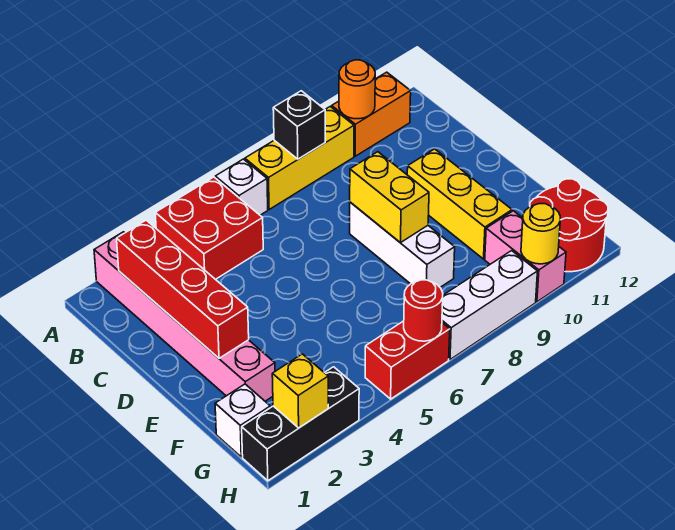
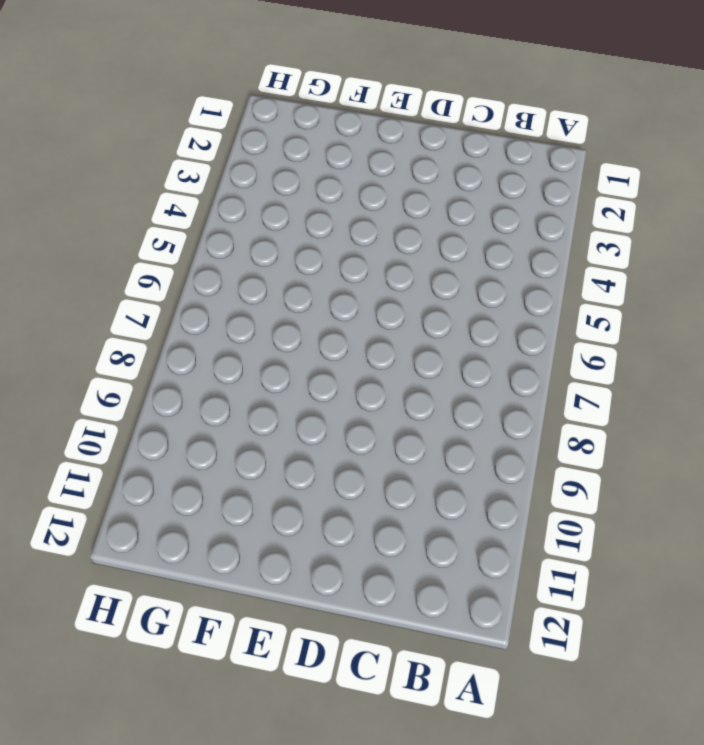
none -> pink brick A2:F2 level 1
none -> red brick A4:B5 level 1
none -> white brick A6 level 1

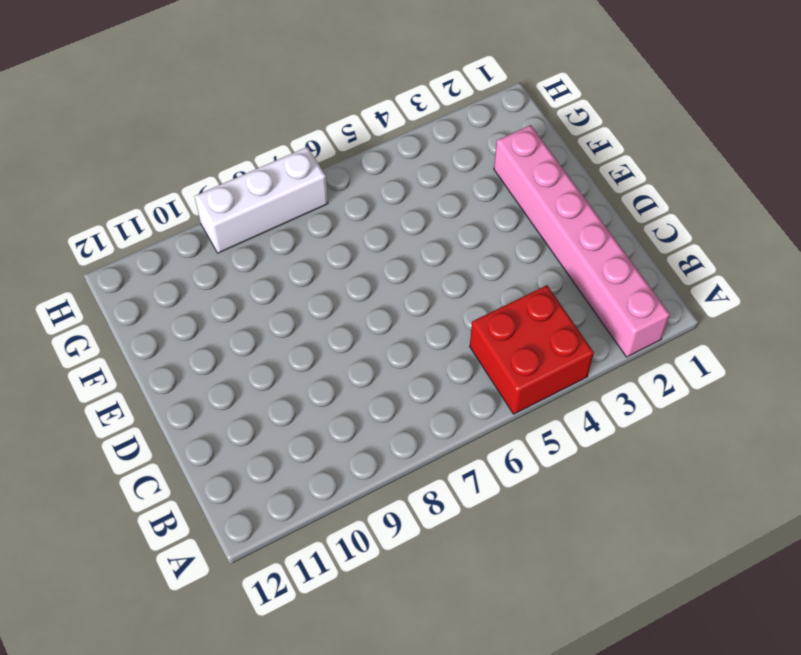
none -> white brick A6 level 1
none -> yellow brick A7:A9 level 1
none -> orange brick A10:A11 level 1

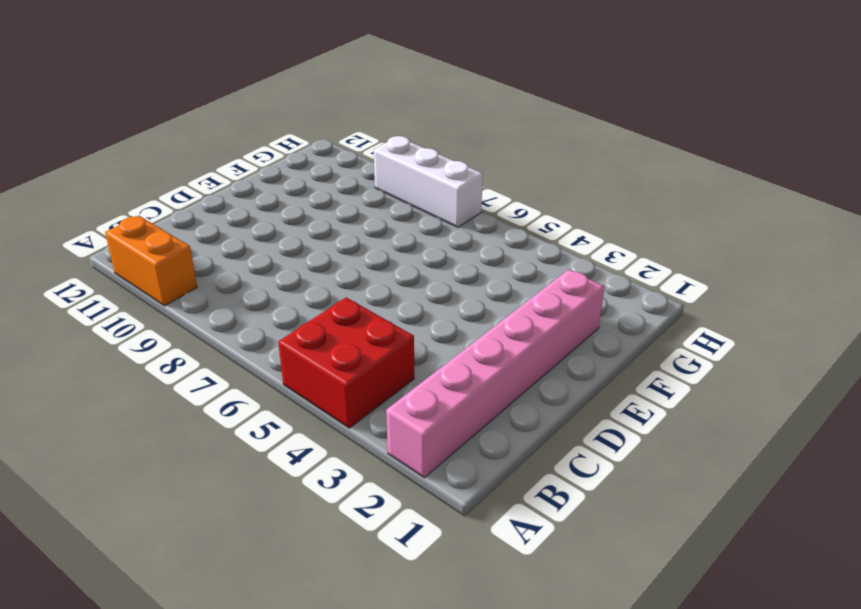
none -> white brick A6 level 1
none -> yellow brick A7:A9 level 1
none -> white brick D8:F8 level 1

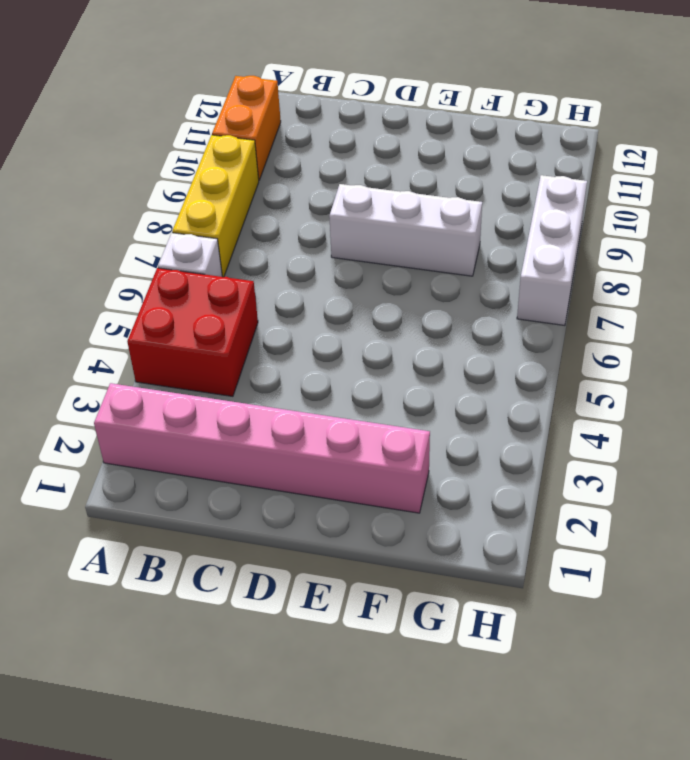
none -> yellow brick D10:F10 level 1
none -> white brick G1 level 1
none -> pink brick G10:H10 level 1

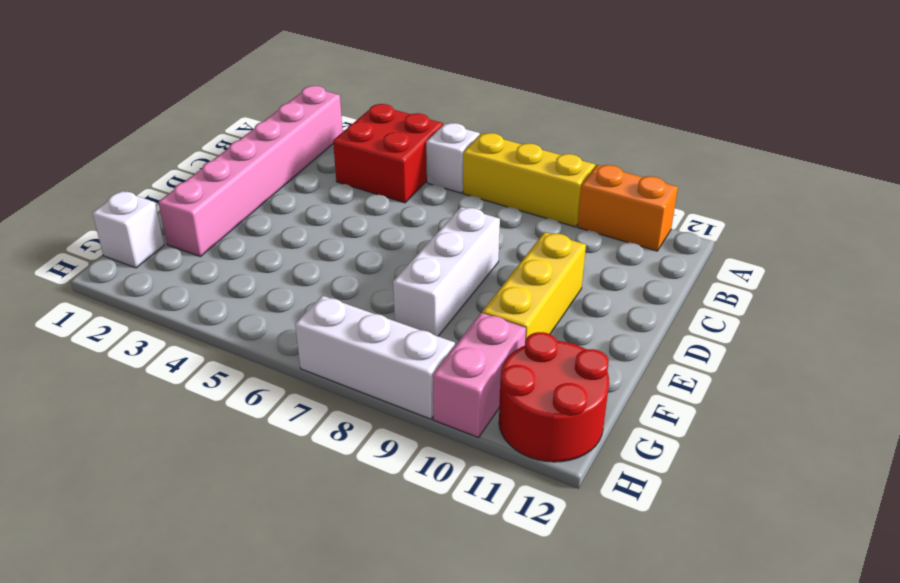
none -> black brick H1:H3 level 1
none -> red brick H5:H6 level 1
none -> black brick A8 level 2

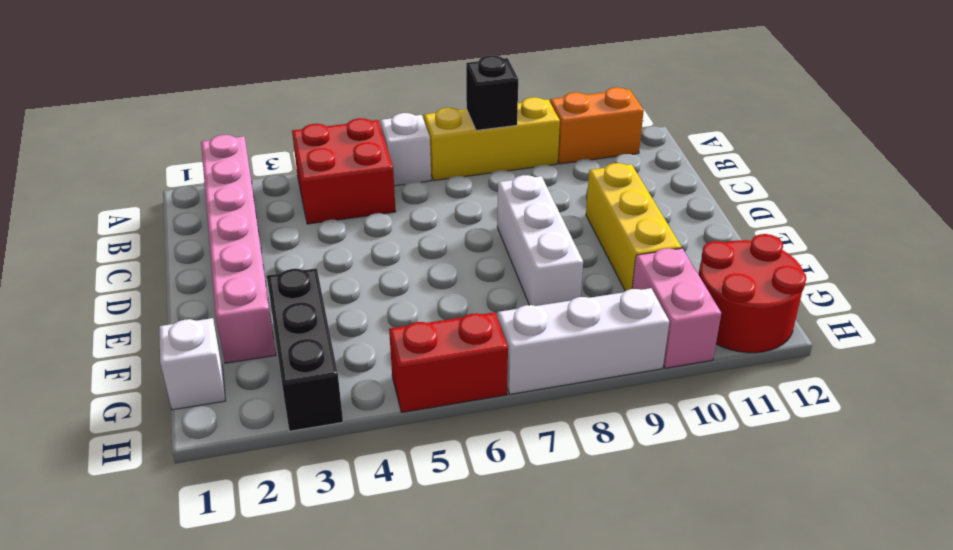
black brick F3:H3 level 1 -> black brick H1:H3 level 1
none -> orange round brick A10 level 2
none -> red brick B2:E2 level 2
none -> yellow brick D8:E8 level 2

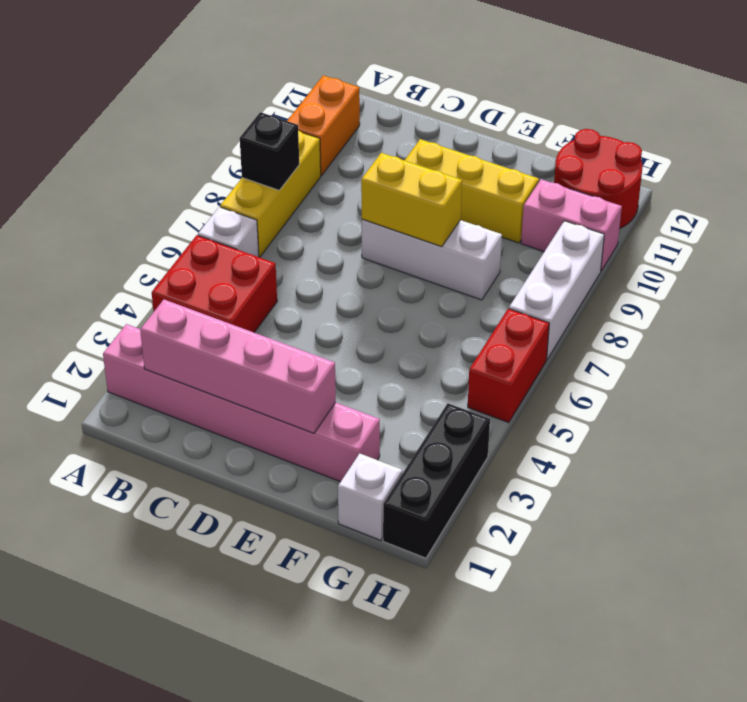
pink brick B2:E2 level 2 -> red brick B2:E2 level 2
none -> orange round brick A10 level 2
none -> yellow brick H2 level 2
none -> red round brick H6 level 2

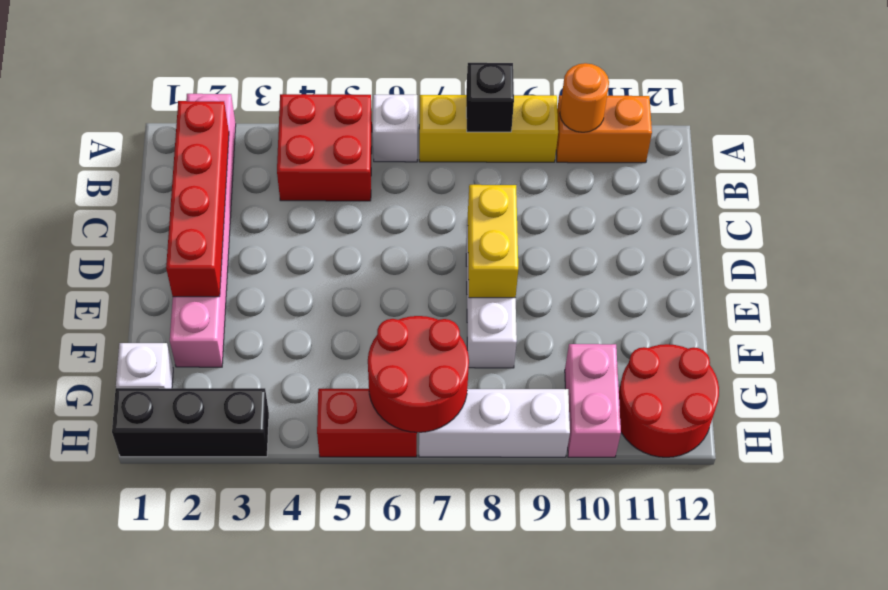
red round brick G6:H7 level 2 -> red round brick H6 level 2
none -> yellow brick D10:F10 level 1
none -> yellow brick H2 level 2
none -> yellow round brick H10 level 2

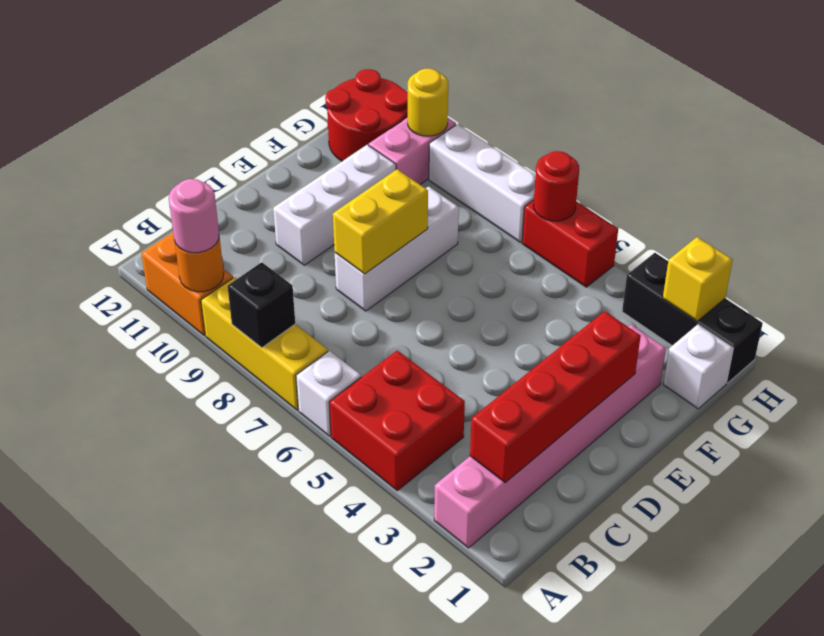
pink round brick A10 level 3 -> none
white brick D10:F10 level 1 -> yellow brick D10:F10 level 1

